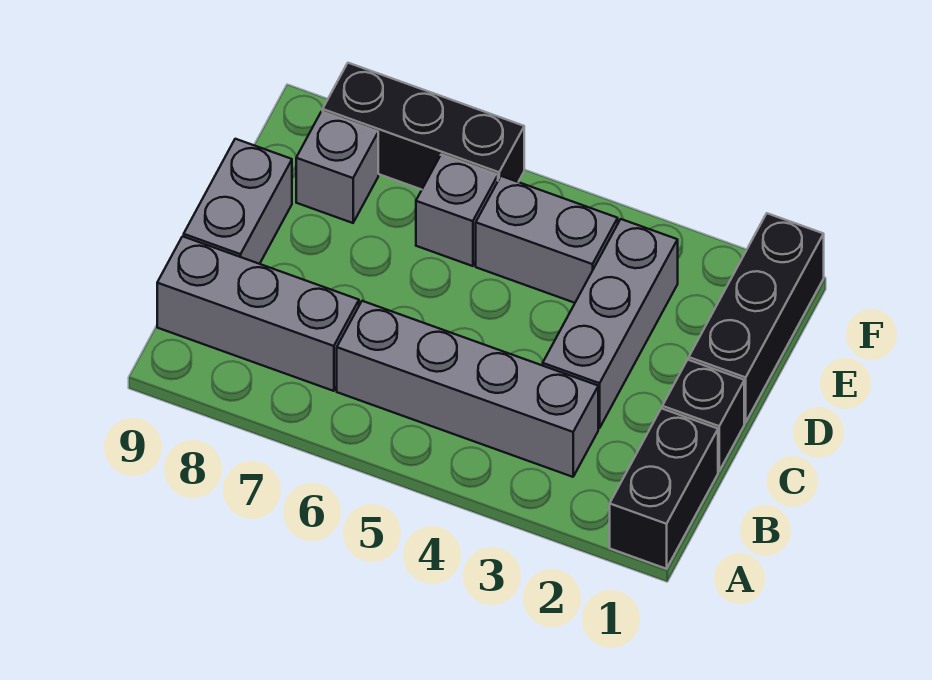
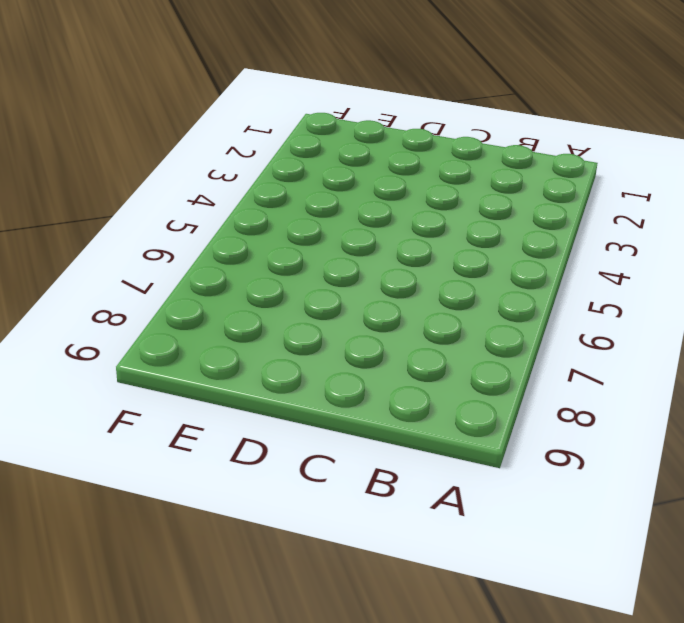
none -> black brick A1:B1 level 1
none -> grey brick B3:B6 level 1

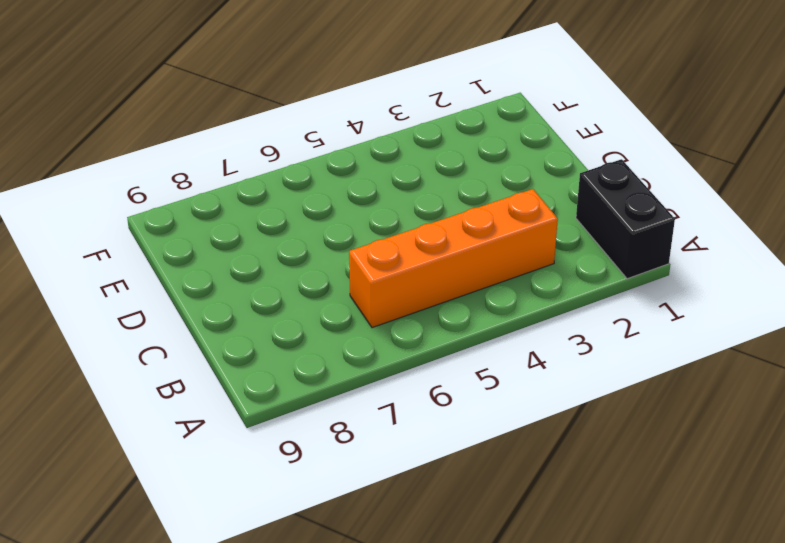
orange brick B3:B6 level 1 -> grey brick B3:B6 level 1
none -> grey brick B7:B9 level 1
none -> black brick C1 level 1

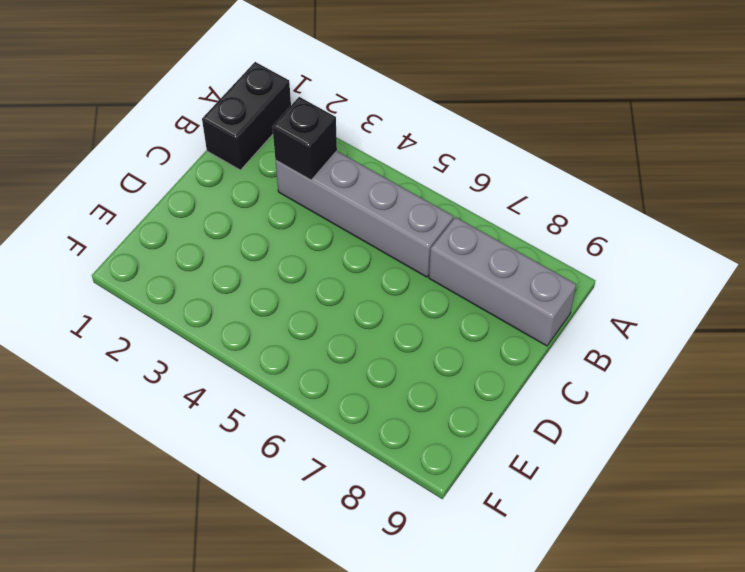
black brick B3 level 2 -> black brick C1 level 1
none -> grey brick C3:E3 level 1
none -> grey brick C9:D9 level 1

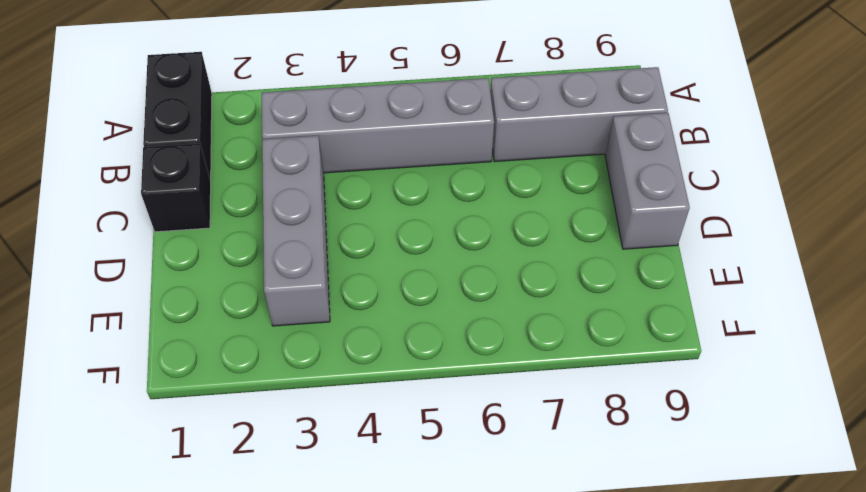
none -> black brick D1:F1 level 1
none -> grey brick E4:E5 level 1

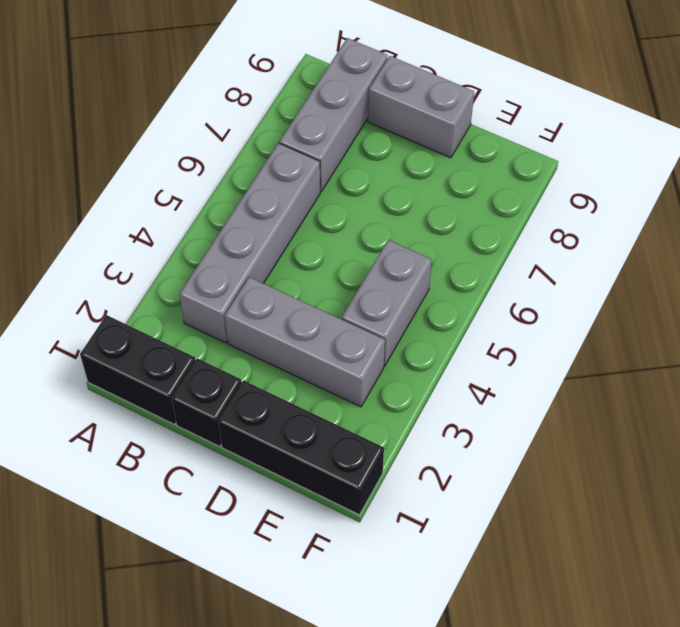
none -> grey brick E6 level 1
none -> grey brick E8 level 1

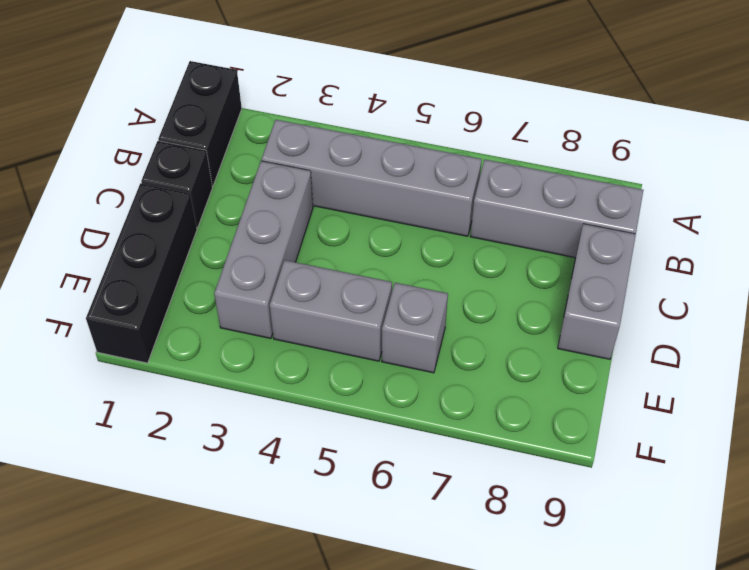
none -> grey brick E8 level 1
none -> black brick F6:F8 level 1

